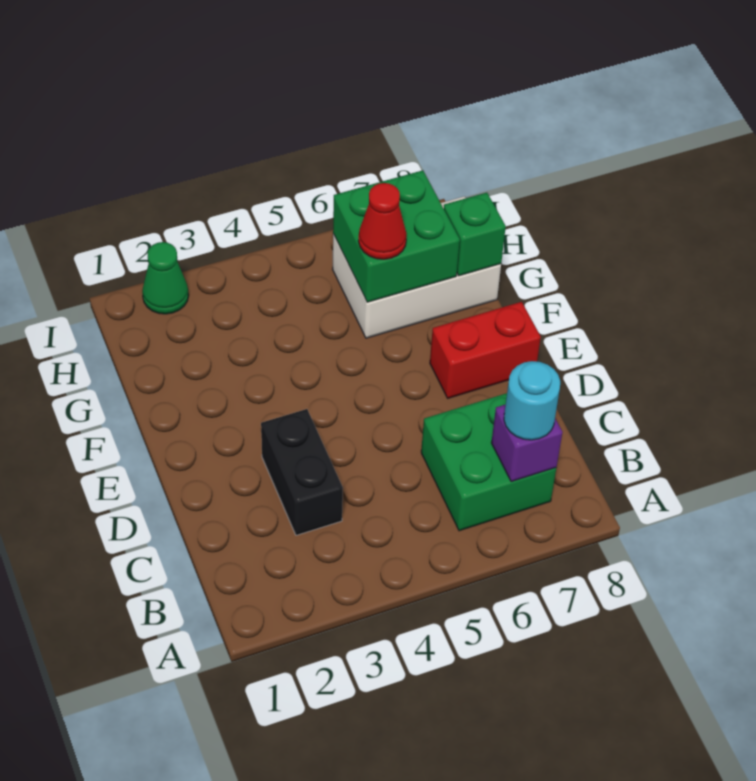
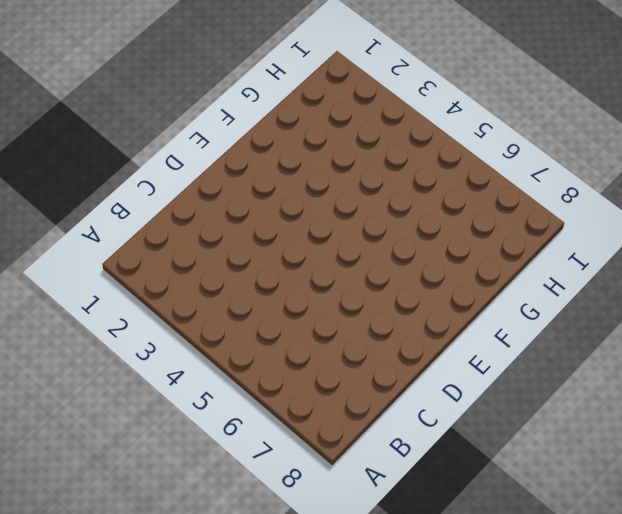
none -> green brick B6:C7 level 1
none -> black brick C3:D3 level 1

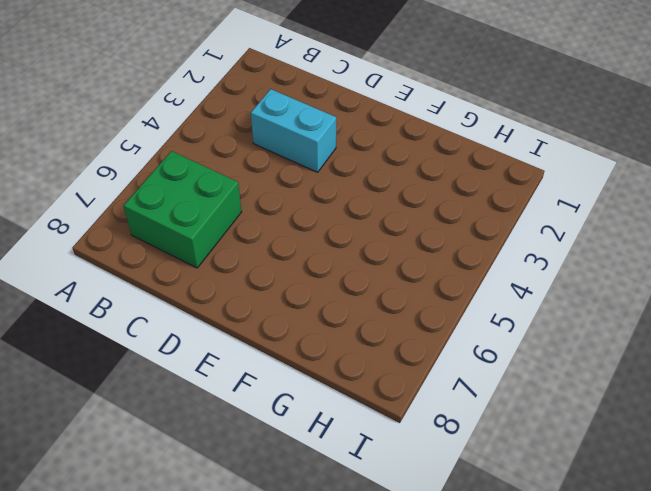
cyan brick C3:D3 level 1 -> black brick C3:D3 level 1
none -> red brick E7:E8 level 1
none -> white brick G6:H8 level 1

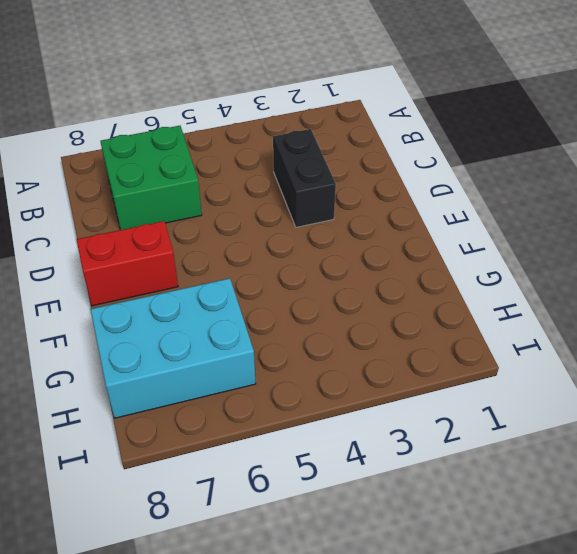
cyan brick G6:H8 level 1 -> white brick G6:H8 level 1
none -> green cone I2 level 1
none -> purple brick B7 level 2

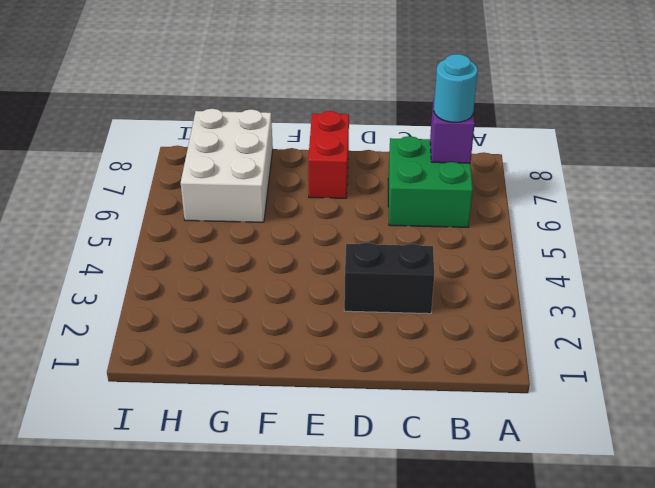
none -> green cone I2 level 1
none -> green brick G6:H7 level 2

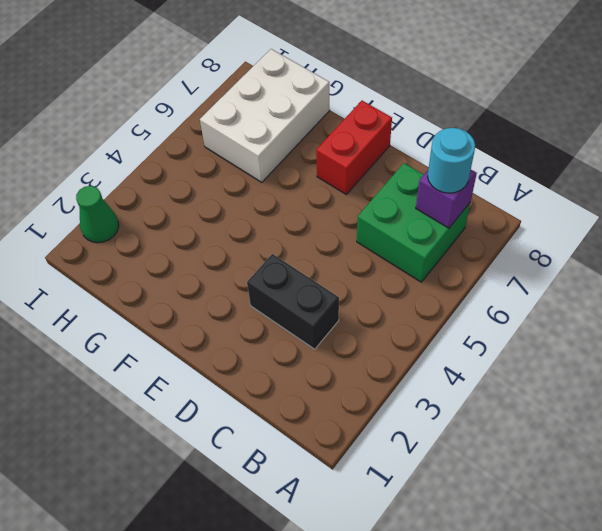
none -> green brick G6:H7 level 2
none -> green brick G8 level 2

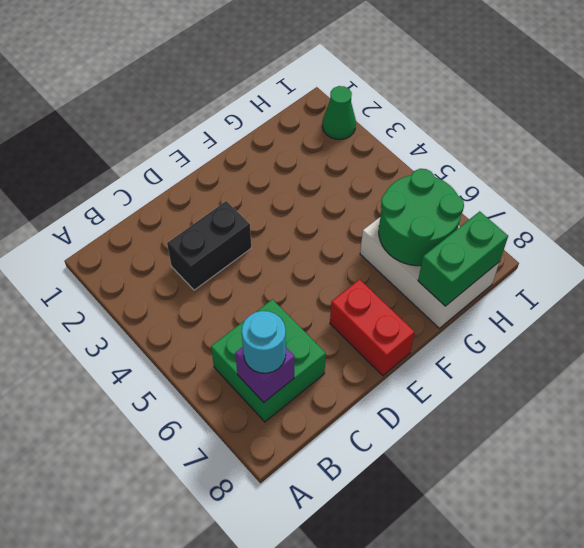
green round brick G6:H7 level 2 -> green brick G6:H7 level 2
green brick G8:H8 level 2 -> green brick G8 level 2
none -> red cone G6 level 3

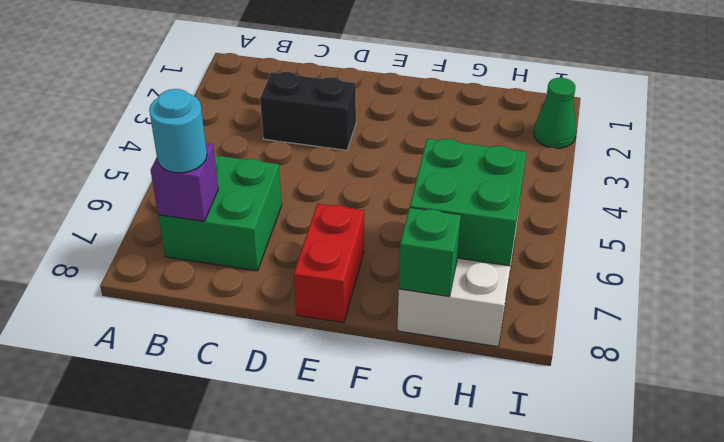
none -> red cone G6 level 3

